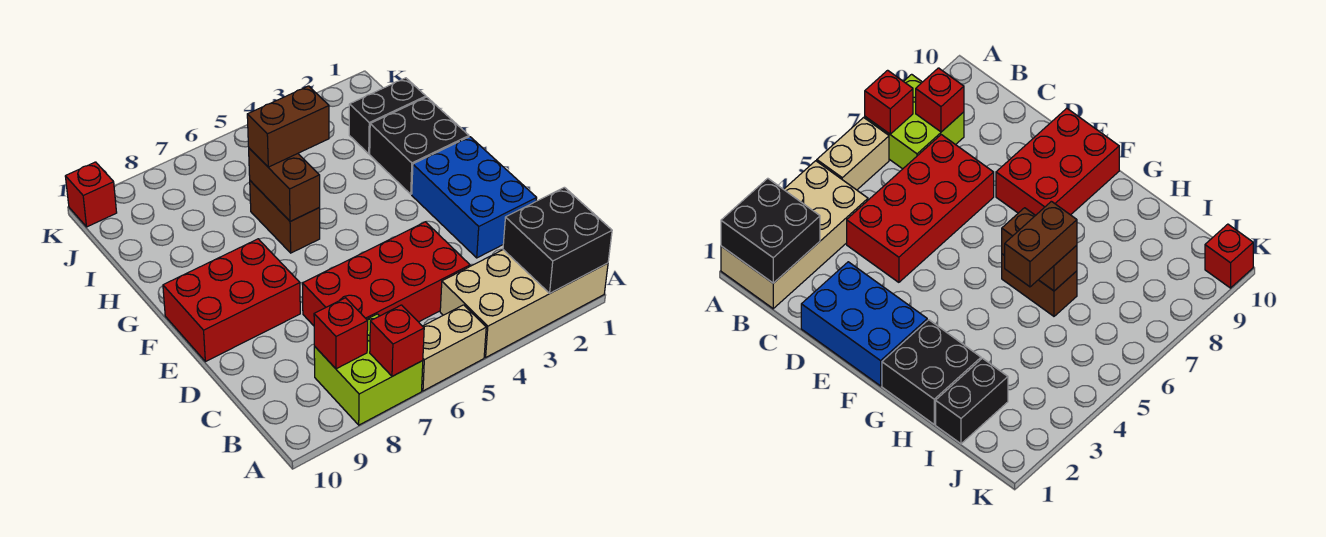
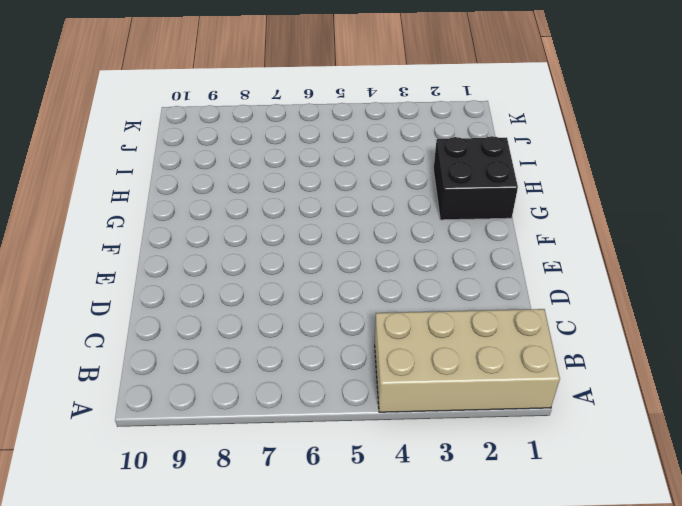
none -> tan brick A5:A6 level 1
none -> lime brick A7:B8 level 1
none -> red brick C4:D7 level 1

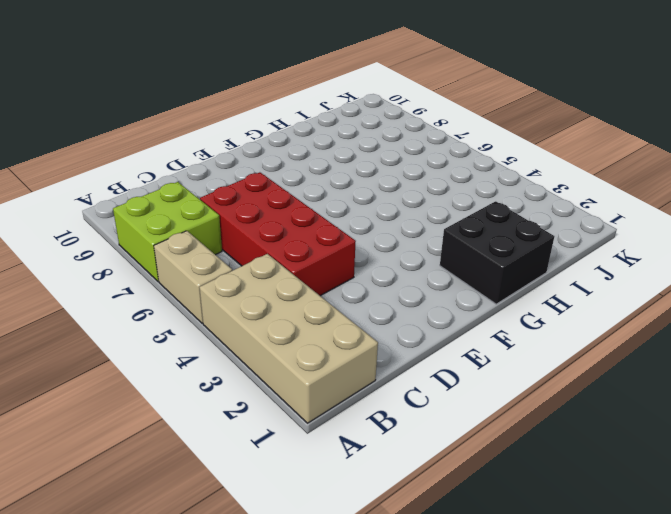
none -> blue brick D1:F2 level 1
none -> red brick E8:F10 level 1
none -> brown brick G6:H6 level 1

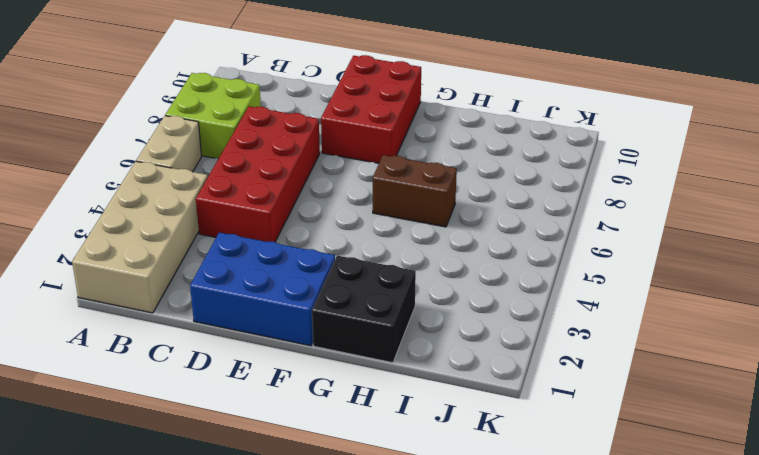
none -> black brick I1:I2 level 1
none -> red brick K10 level 1
none -> black brick A1:B2 level 2

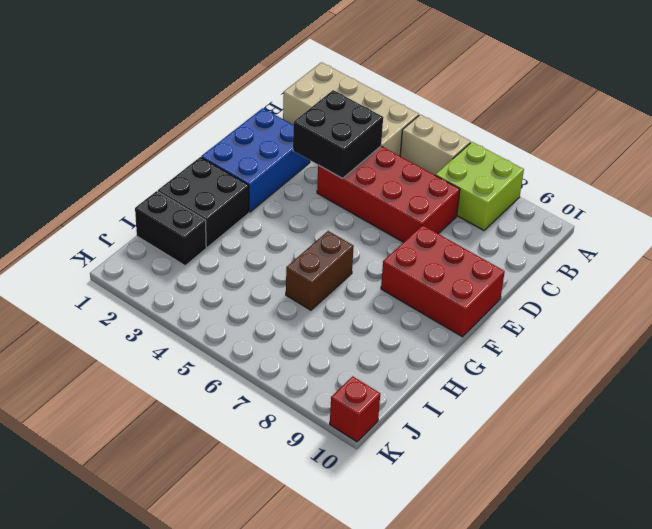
black brick C3:D4 level 2 -> black brick A1:B2 level 2
none -> red brick A7 level 2
none -> red brick B8 level 2
none -> brown brick G6:H6 level 2

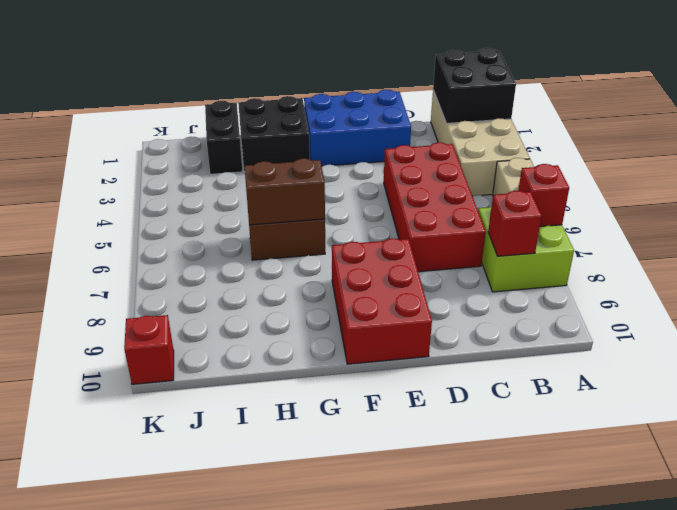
none -> brown brick H5:H6 level 3

